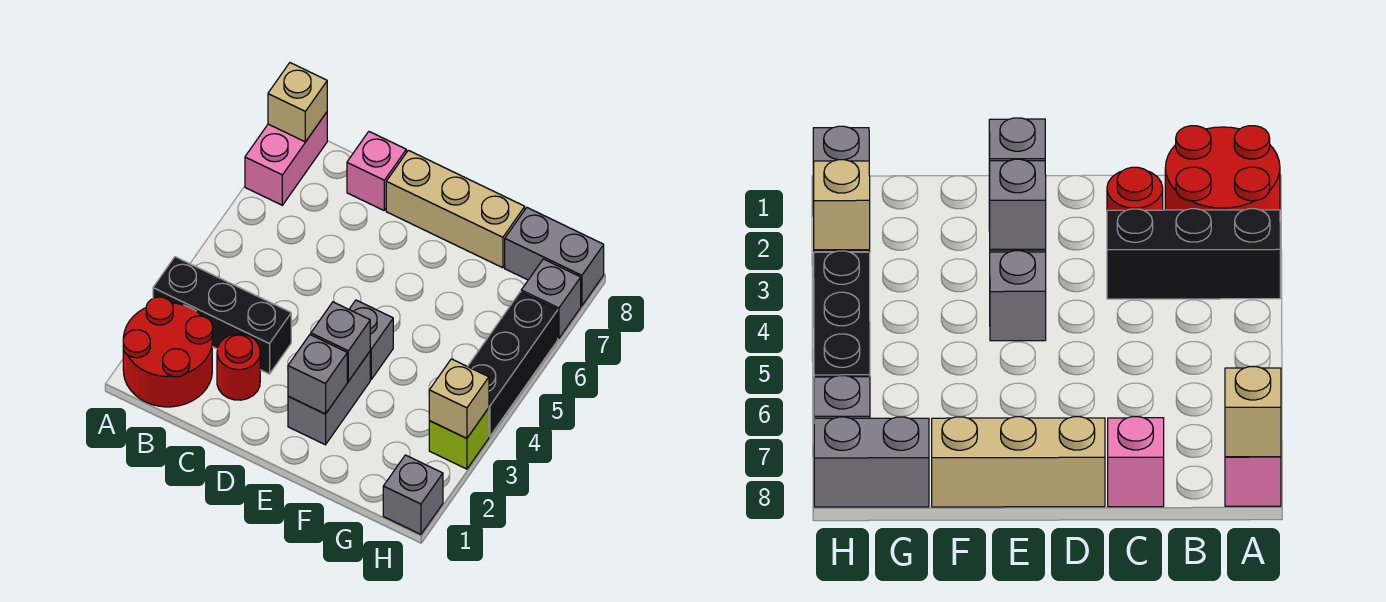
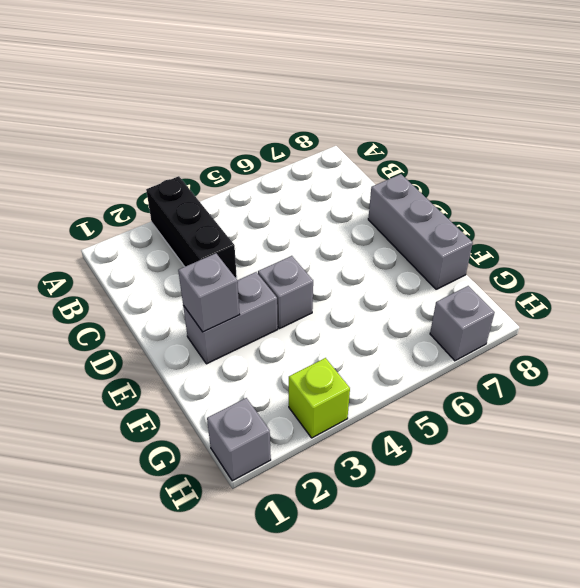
grey brick D8:F8 level 1 -> tan brick D8:F8 level 1
none -> red round brick A1:B2 level 1
none -> pink brick A7:A8 level 1
none -> red round brick C2 level 1

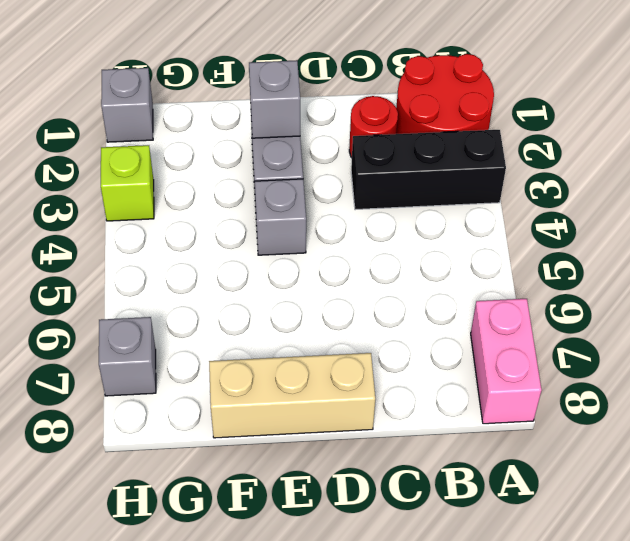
none -> pink brick C8 level 1
none -> grey brick G8:H8 level 1
none -> black brick H4:H6 level 1

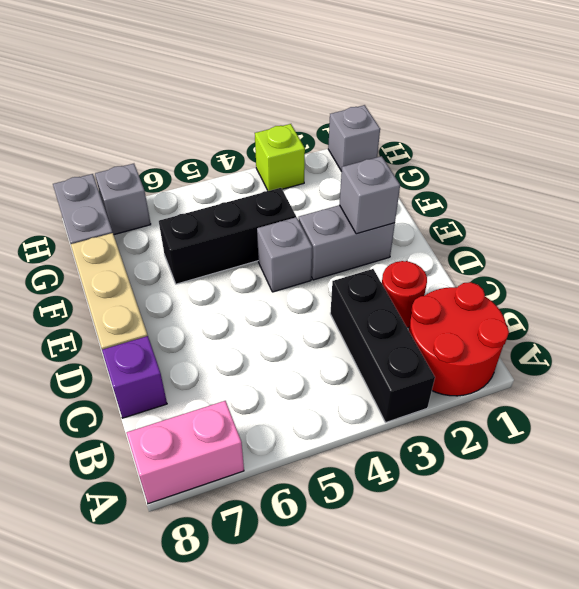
purple brick C8 level 1 -> pink brick C8 level 1
black brick F4:F6 level 1 -> black brick H4:H6 level 1
none -> tan brick A8 level 2
none -> grey brick E3 level 2
none -> tan brick H3 level 2

